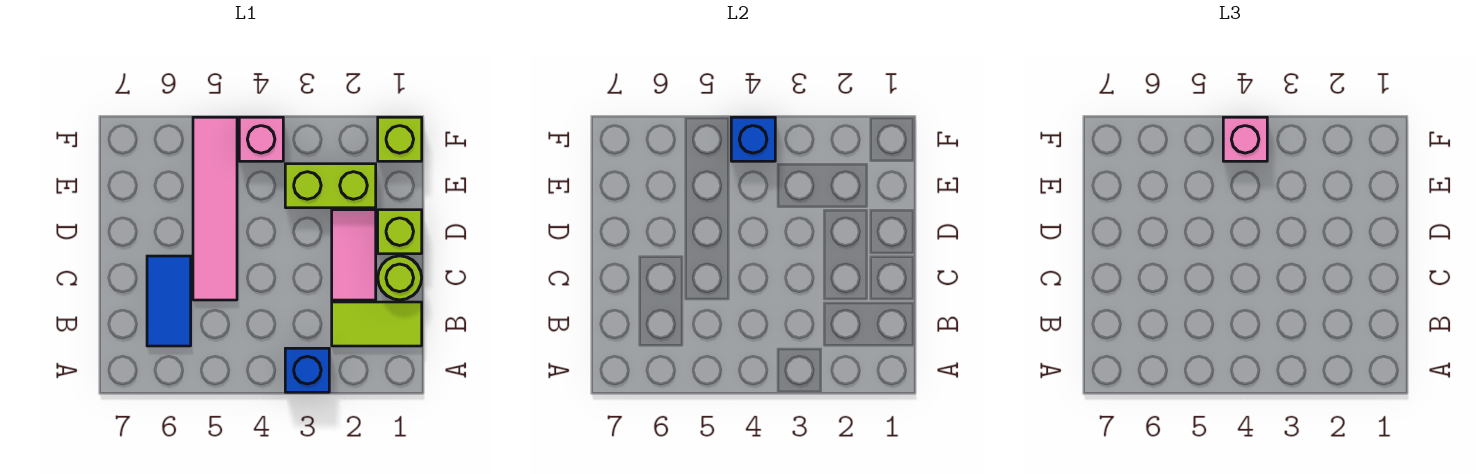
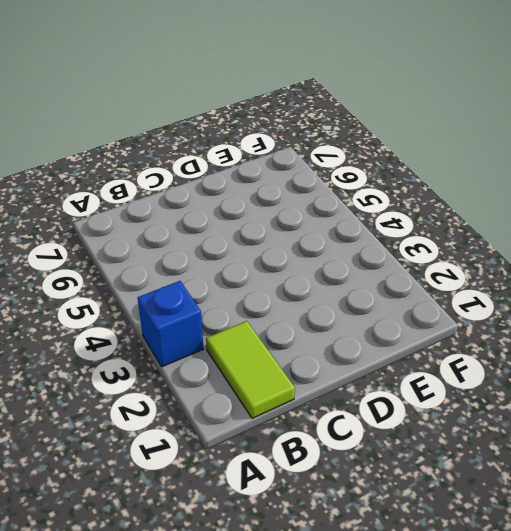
none -> blue tile B6:C6 level 1
none -> lime round brick C1 level 1
none -> pink tile C2:D2 level 1

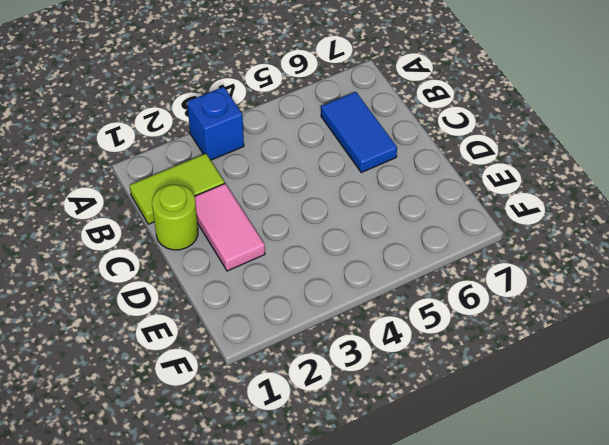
none -> pink tile C5:F5 level 1
none -> lime brick D1 level 1
none -> lime brick E2:E3 level 1

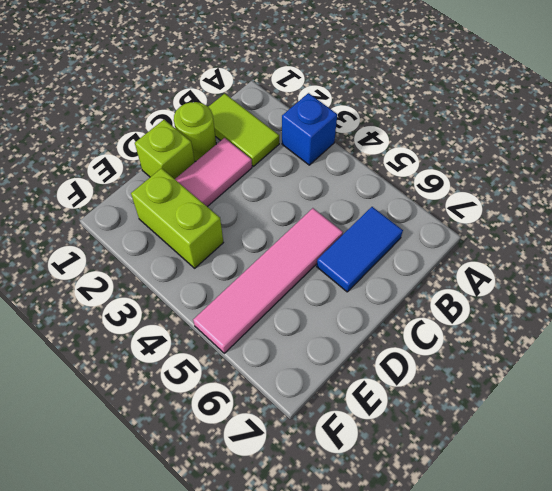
none -> lime brick F1 level 1
none -> pink brick F4 level 1
none -> blue brick F4 level 2

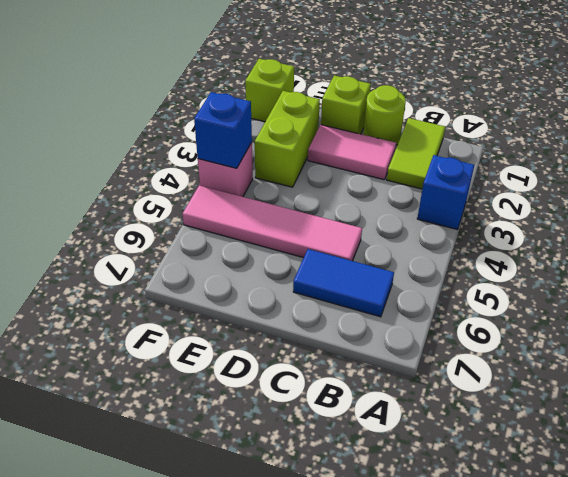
none -> pink brick F4 level 3

